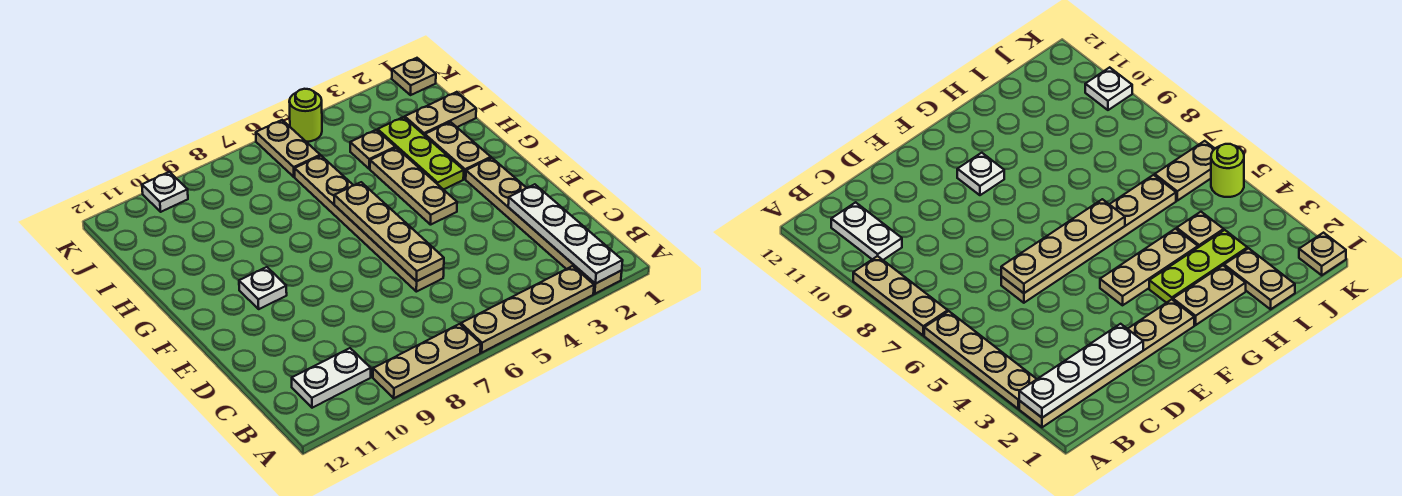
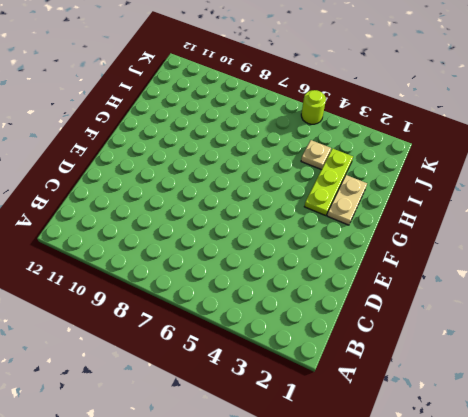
none -> tan plate A2:F2 level 1
none -> tan plate A3:A6 level 1
none -> tan plate A7:A9 level 1

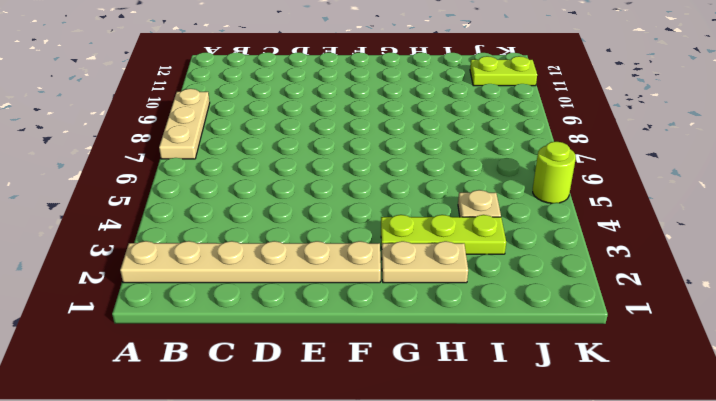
lime plate J11:K11 level 1 -> none
none -> tan plate A3:A6 level 1
none -> white plate B10:B11 level 1
none -> tan plate D6:I6 level 1

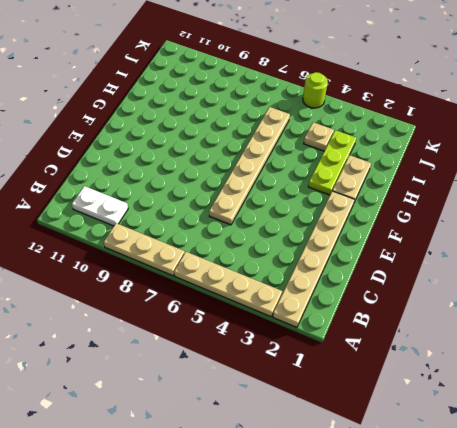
none -> tan plate F4:H4 level 1
none -> white plate F10 level 1
none -> tan plate I1:I2 level 1

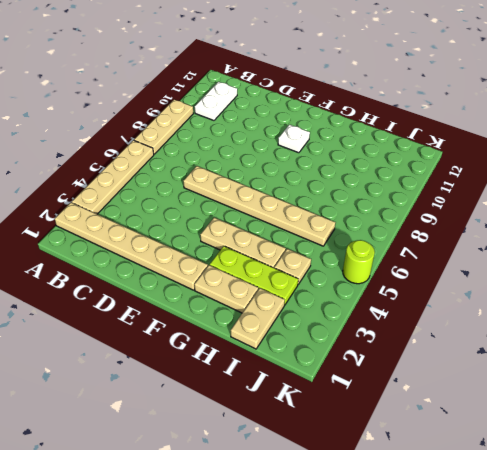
none -> tan plate J6:K6 level 1
none -> tan plate K1 level 1
none -> white plate K10 level 1

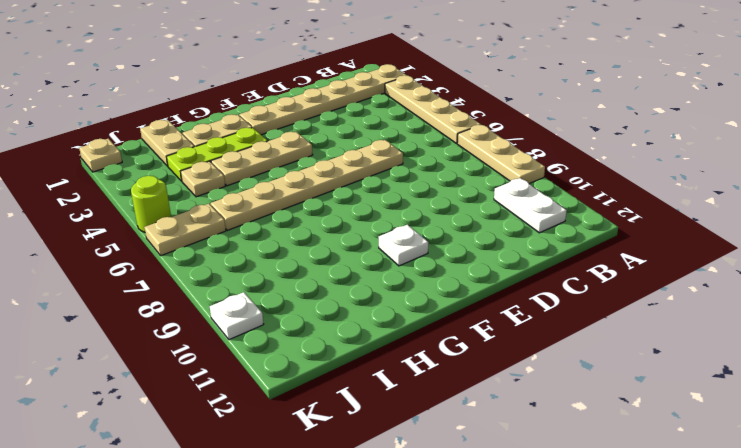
none -> white plate A2:D2 level 2
none -> tan plate D6:G6 level 2

